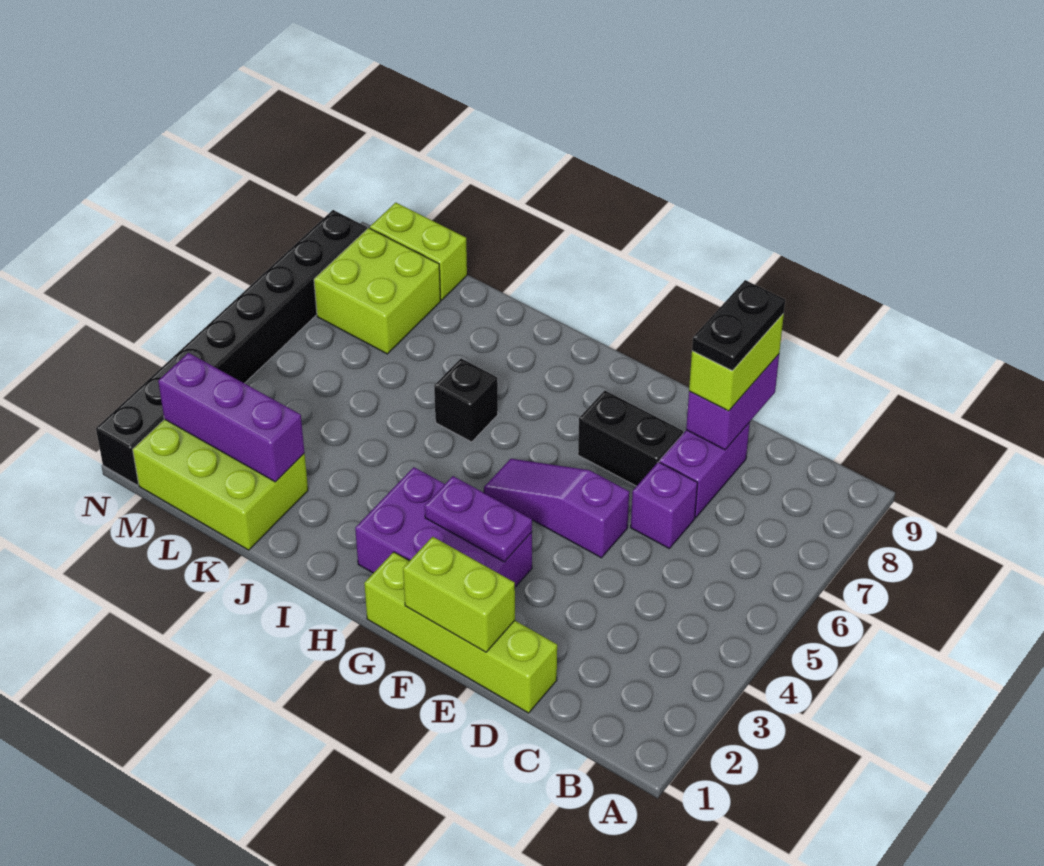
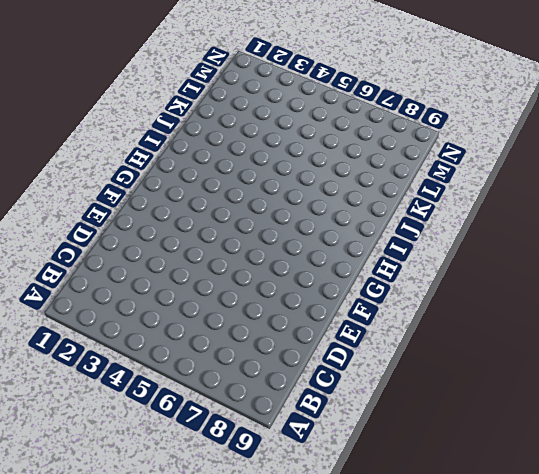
none -> lime brick D1:G1 level 1
none -> purple brick D6 level 1
none -> purple brick D7:D8 level 1

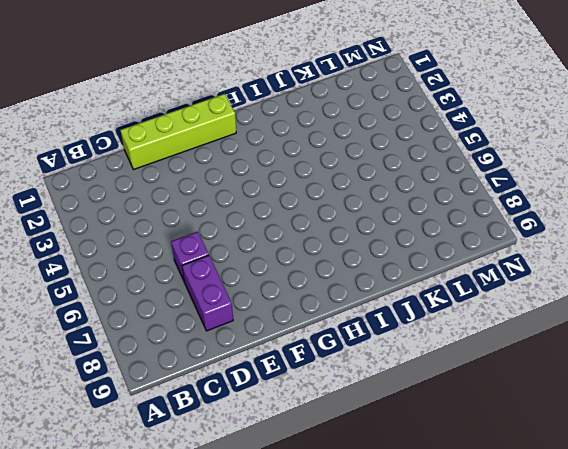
none -> purple slope E5:G5 level 1 top E
none -> black brick E7:F7 level 1
none -> purple brick F2:H3 level 1

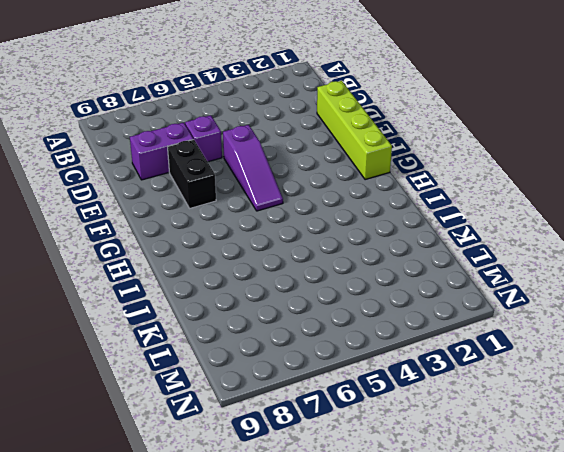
none -> purple brick F2:H3 level 1
none -> black brick I6 level 1
none -> lime brick K1:M2 level 1

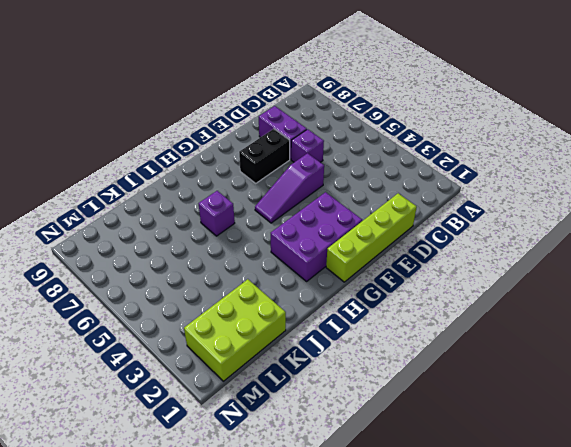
purple brick I6 level 1 -> black brick I6 level 1
none -> lime brick L7:M8 level 1
none -> lime brick L9:M9 level 1
none -> black brick N1:N8 level 1

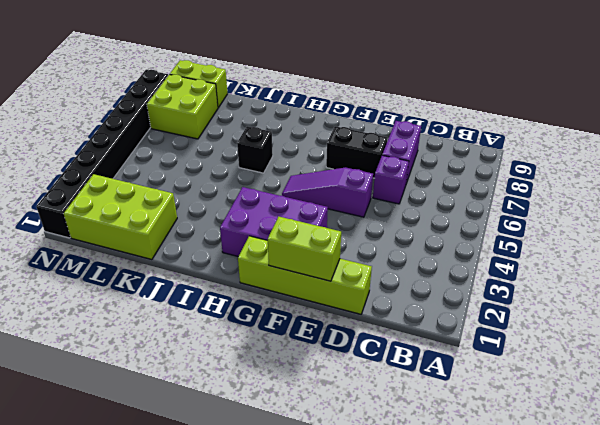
none -> purple brick D8:D9 level 2
none -> purple plate F3:G3 level 2
none -> purple brick K2:M2 level 2

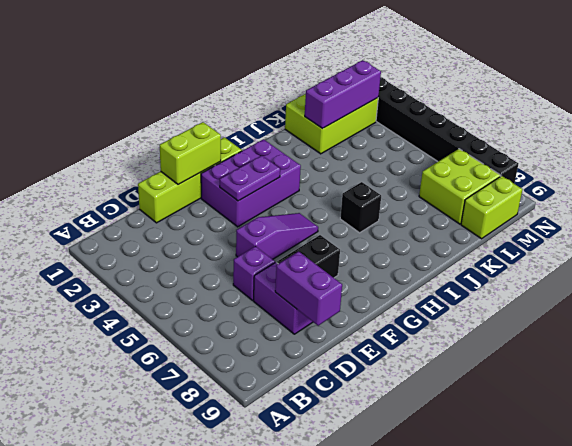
none -> lime brick D8:D9 level 3
none -> black plate D8:D9 level 4

